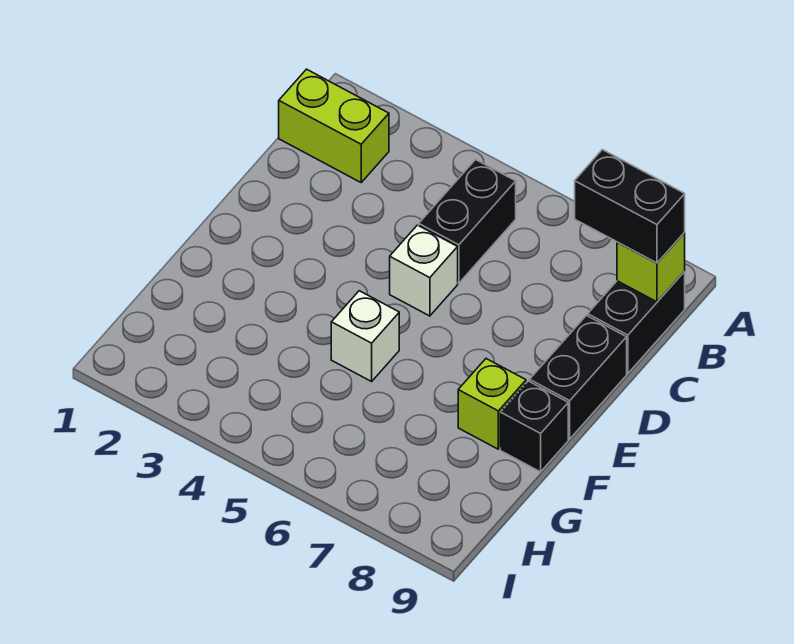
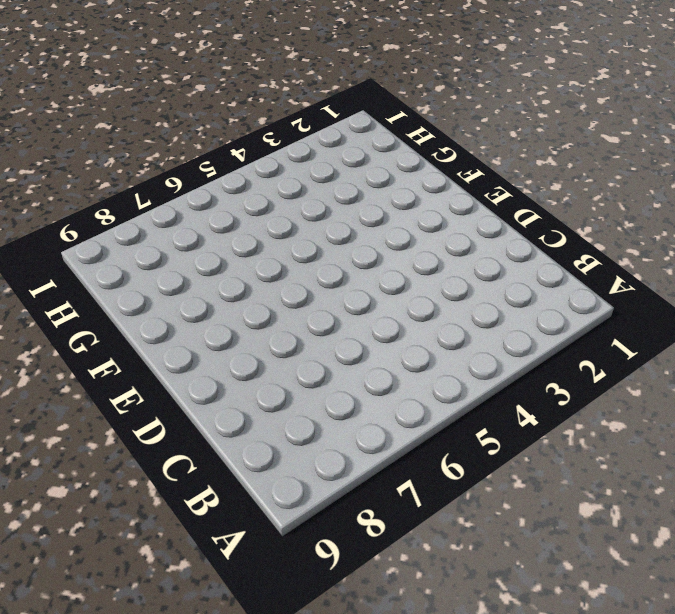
none -> lime brick B1:B2 level 1
none -> black brick B5:C5 level 1

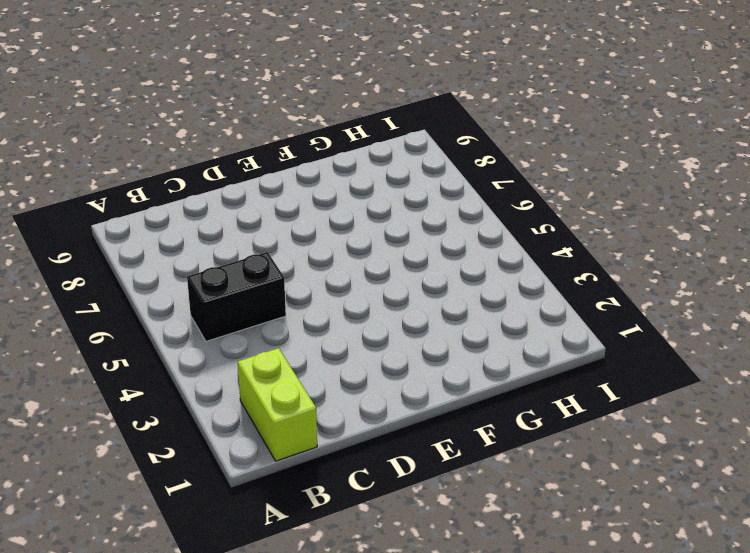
none -> black brick B9:C9 level 1
none -> white brick D5 level 1

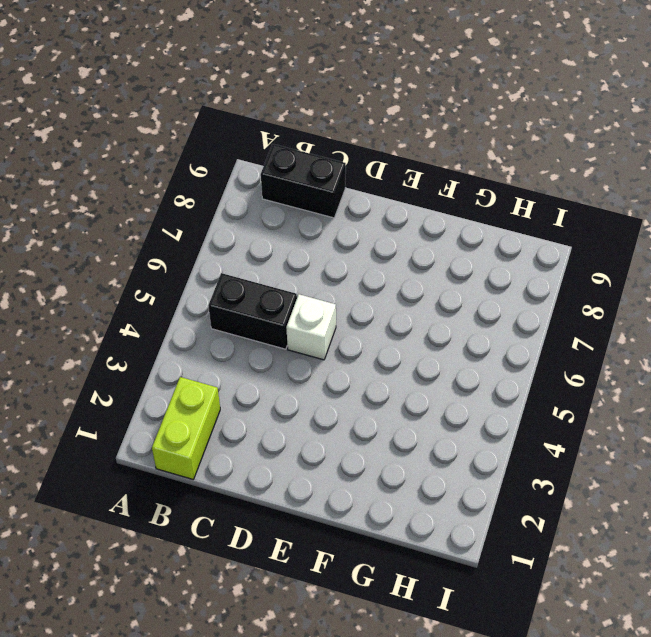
none -> black brick D9:E9 level 1
none -> white brick F5 level 1

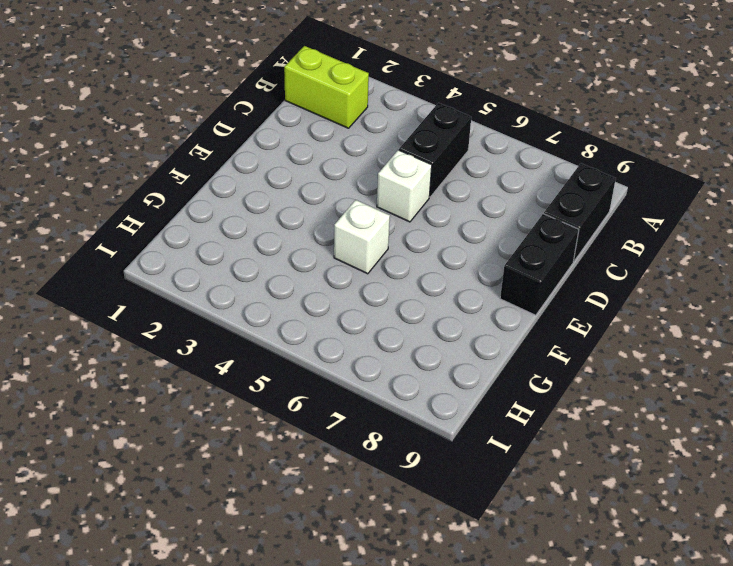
none -> lime brick F8 level 1
none -> black brick F9 level 1

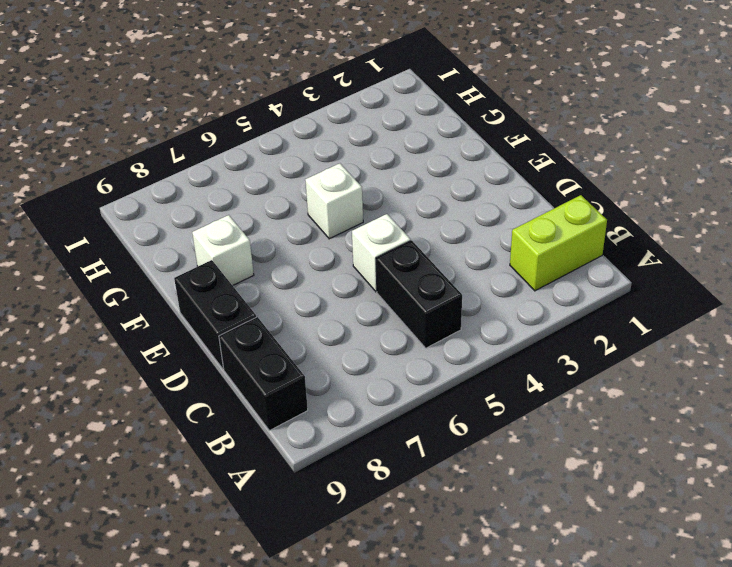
white brick F8 level 1 -> lime brick F8 level 1
none -> black brick F9 level 1
none -> lime brick B9 level 2

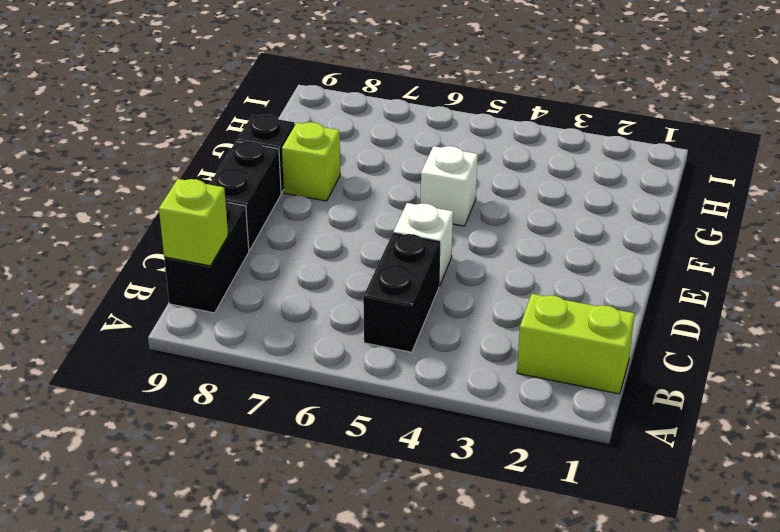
none -> black brick B8:B9 level 3

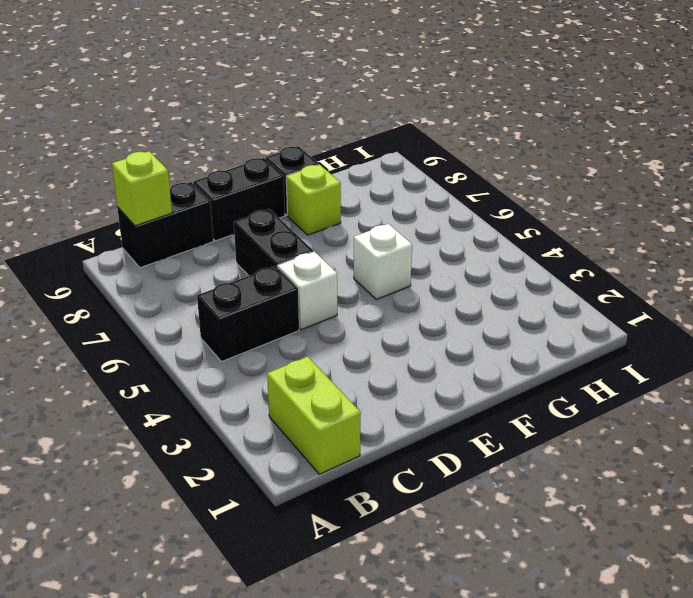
black brick D6:D7 level 1 -> black brick B8:B9 level 3

